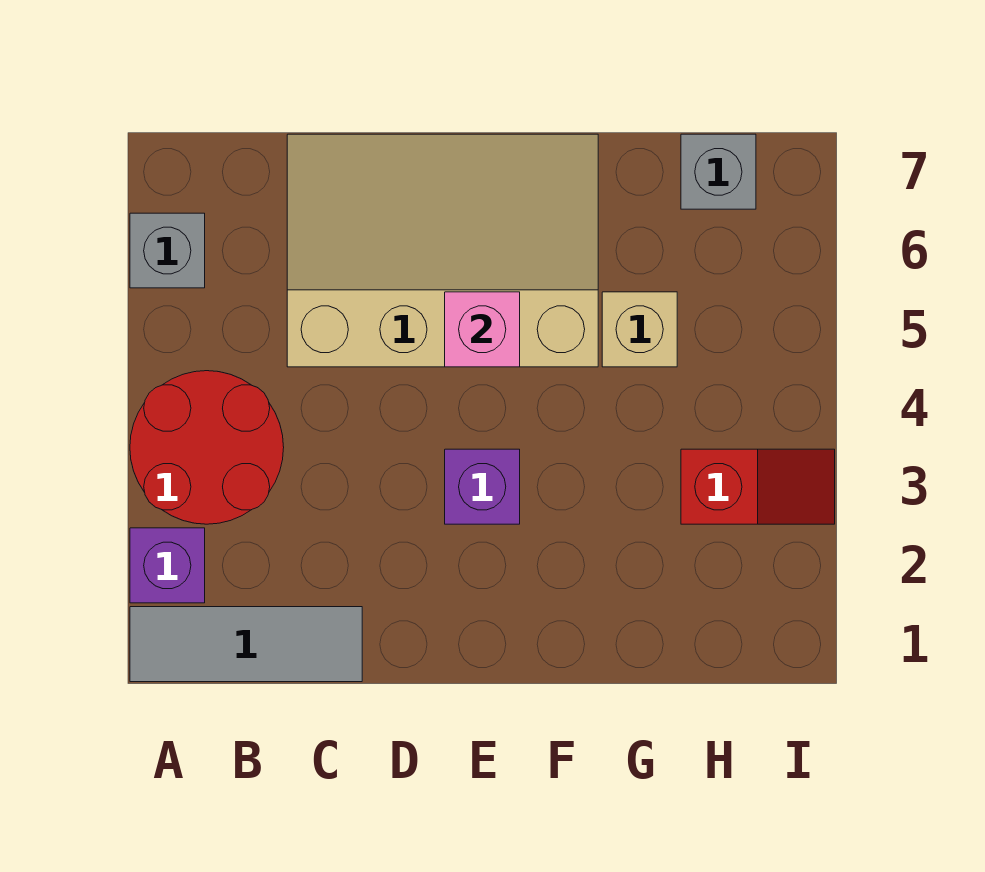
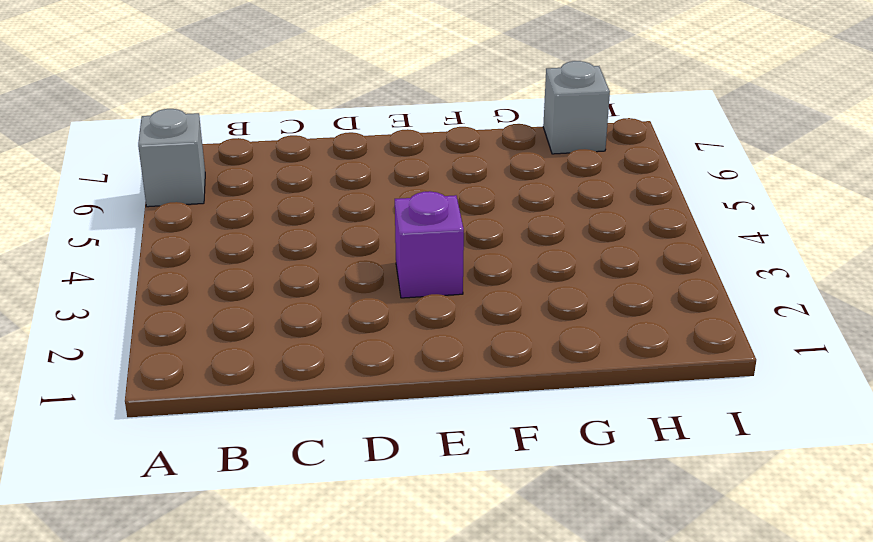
none -> grey tile A1:C1 level 1
none -> purple brick A2 level 1

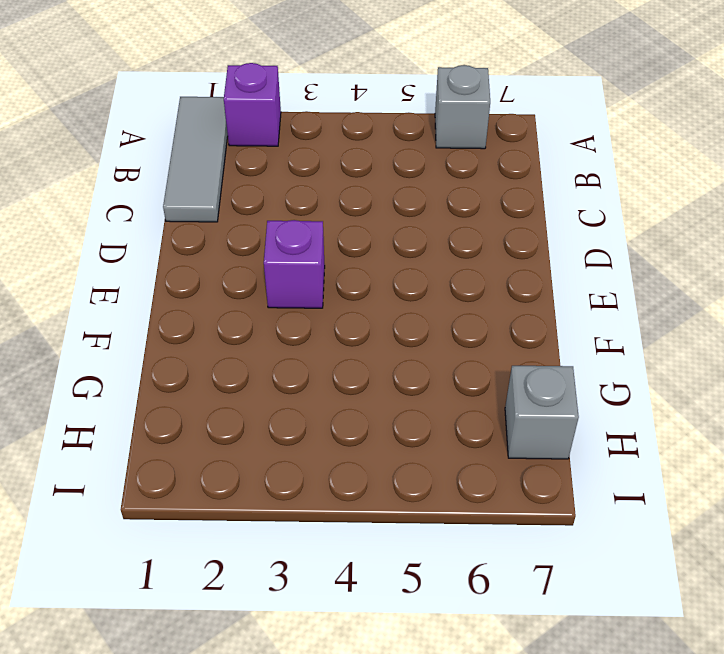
none -> red round brick A3:B4 level 1
none -> tan slope C5:F7 level 1 top 5

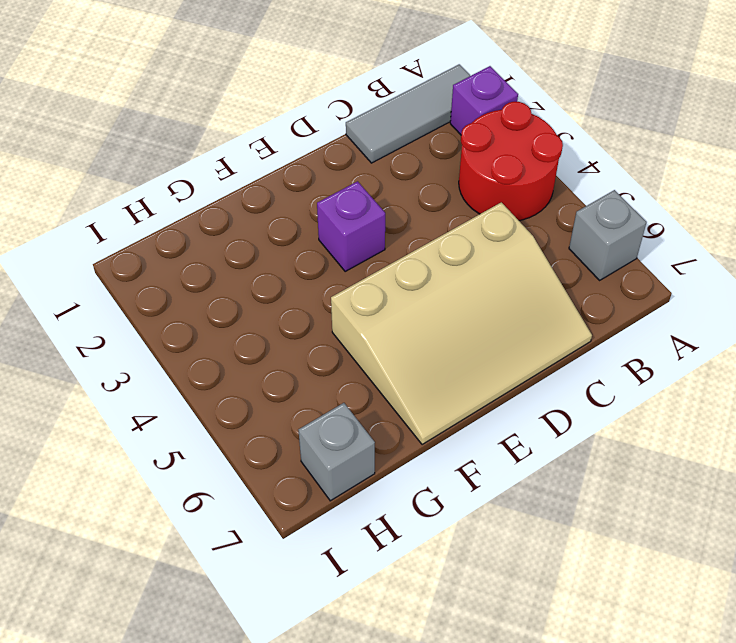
none -> tan brick G5 level 1
none -> red slope H3:I3 level 1 top H

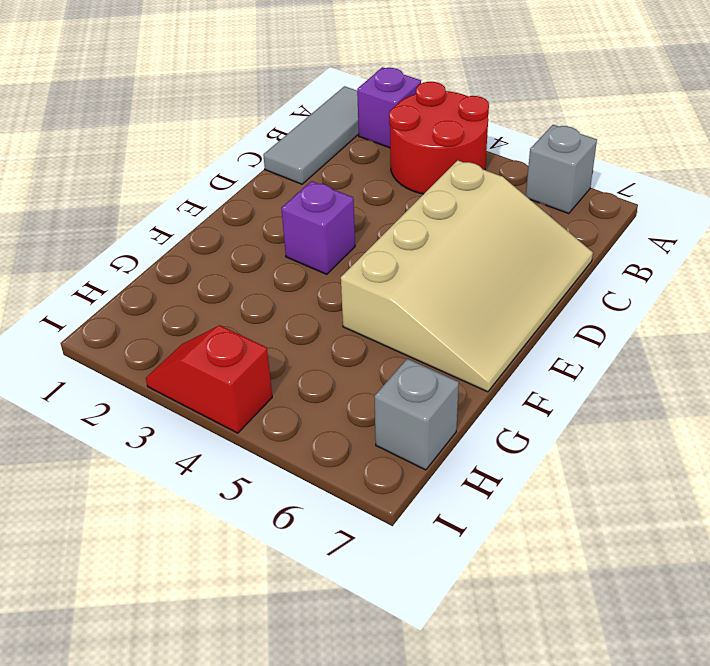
red slope I3:I4 level 1 top 4 -> red slope H3:I3 level 1 top H
none -> tan brick G5 level 1
none -> pink brick E5 level 2

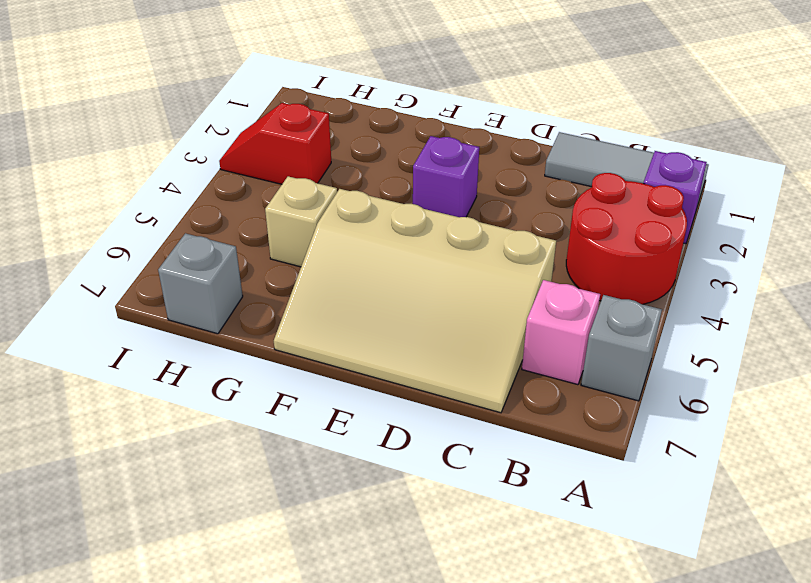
pink brick B6 level 1 -> pink brick E5 level 2

